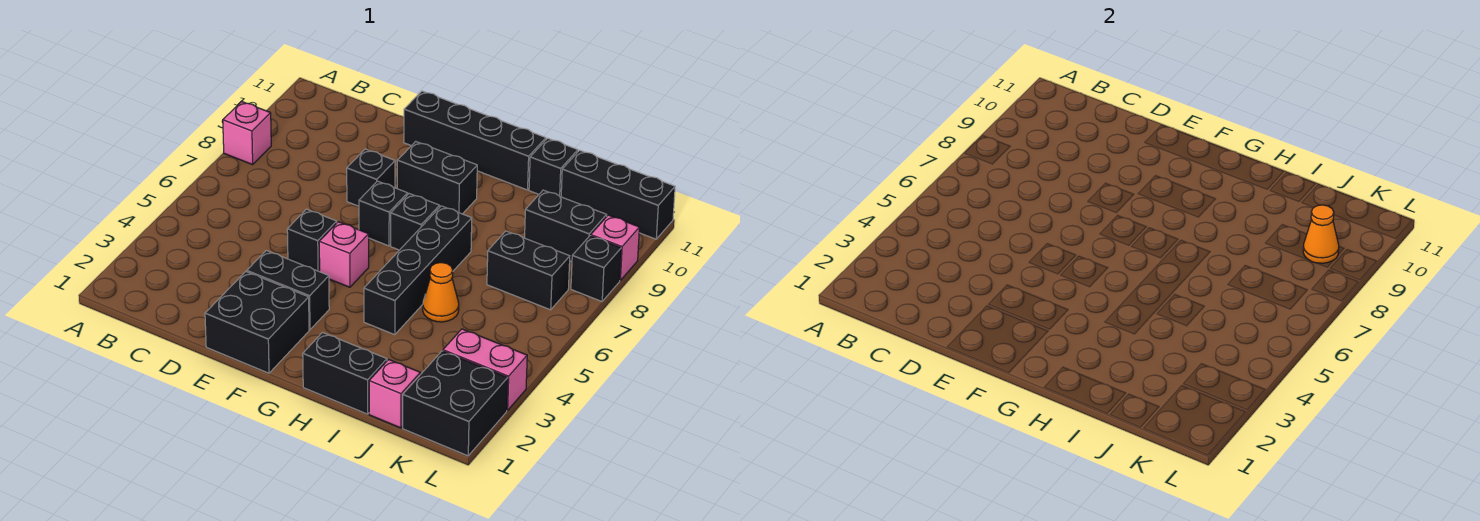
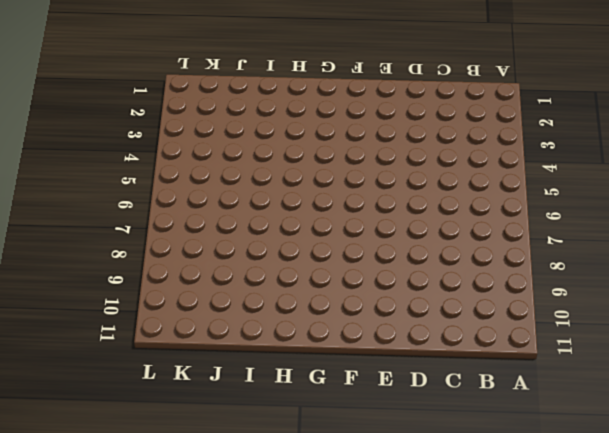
none -> pink brick A8 level 1
none -> black brick E1:F2 level 1
none -> black brick E3:F3 level 1

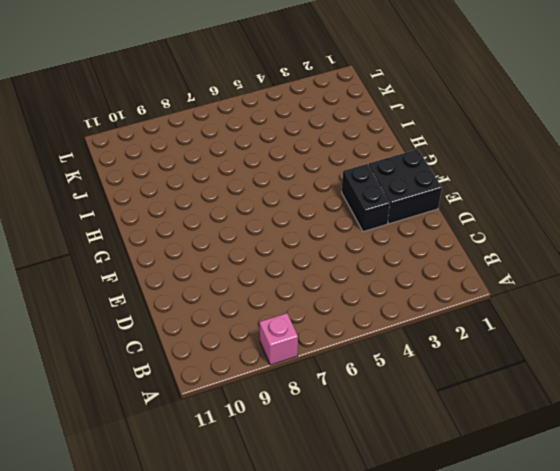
none -> black brick E5 level 1
none -> black brick E8 level 1
none -> black brick E11:H11 level 1

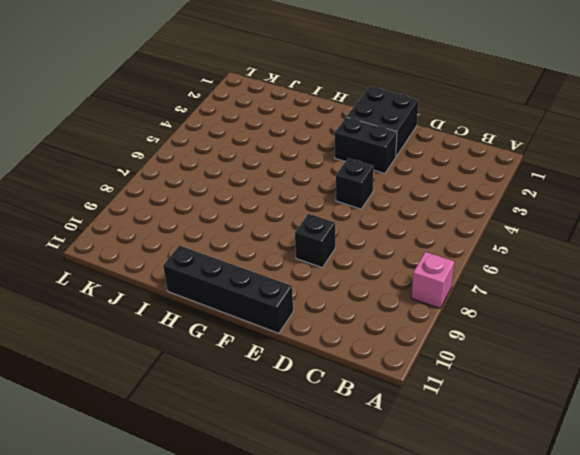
none -> pink brick F5 level 1
none -> black brick F7 level 1
none -> black brick F9:G9 level 1

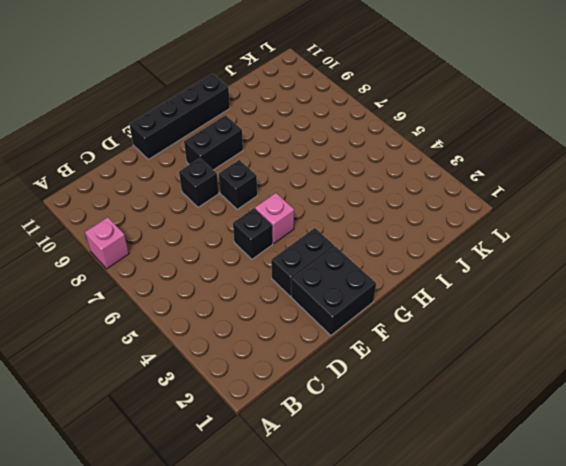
none -> black brick G7 level 1
none -> black brick H1:I1 level 1
none -> black brick H4:H7 level 1

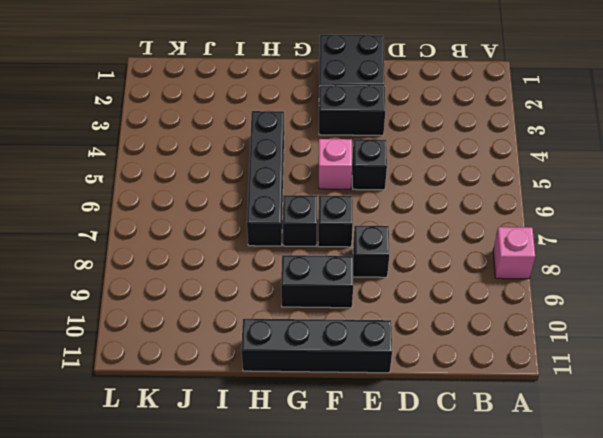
none -> black brick H1:I1 level 1
none -> orange cone I5 level 1
none -> black brick I11 level 1

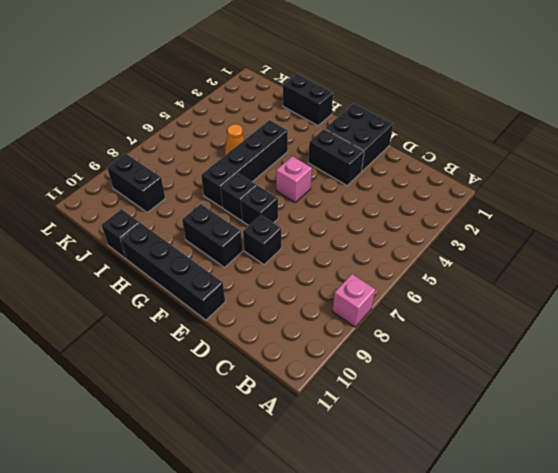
none -> black brick E5 level 1
none -> pink brick J1 level 1
none -> black brick J7:K7 level 1

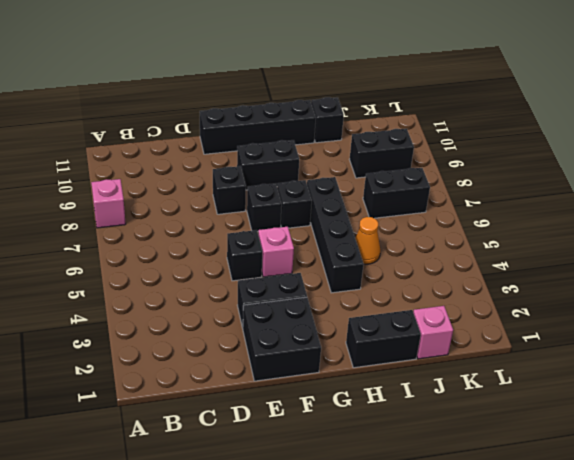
none -> black brick J11:L11 level 1
none -> black brick K1:L2 level 1
none -> pink brick K3:L3 level 1

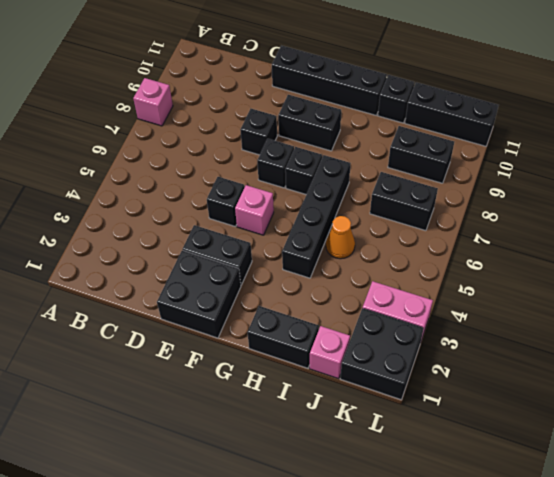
none -> black brick L8 level 1
none -> pink brick L9 level 1
none -> orange cone K9 level 2

